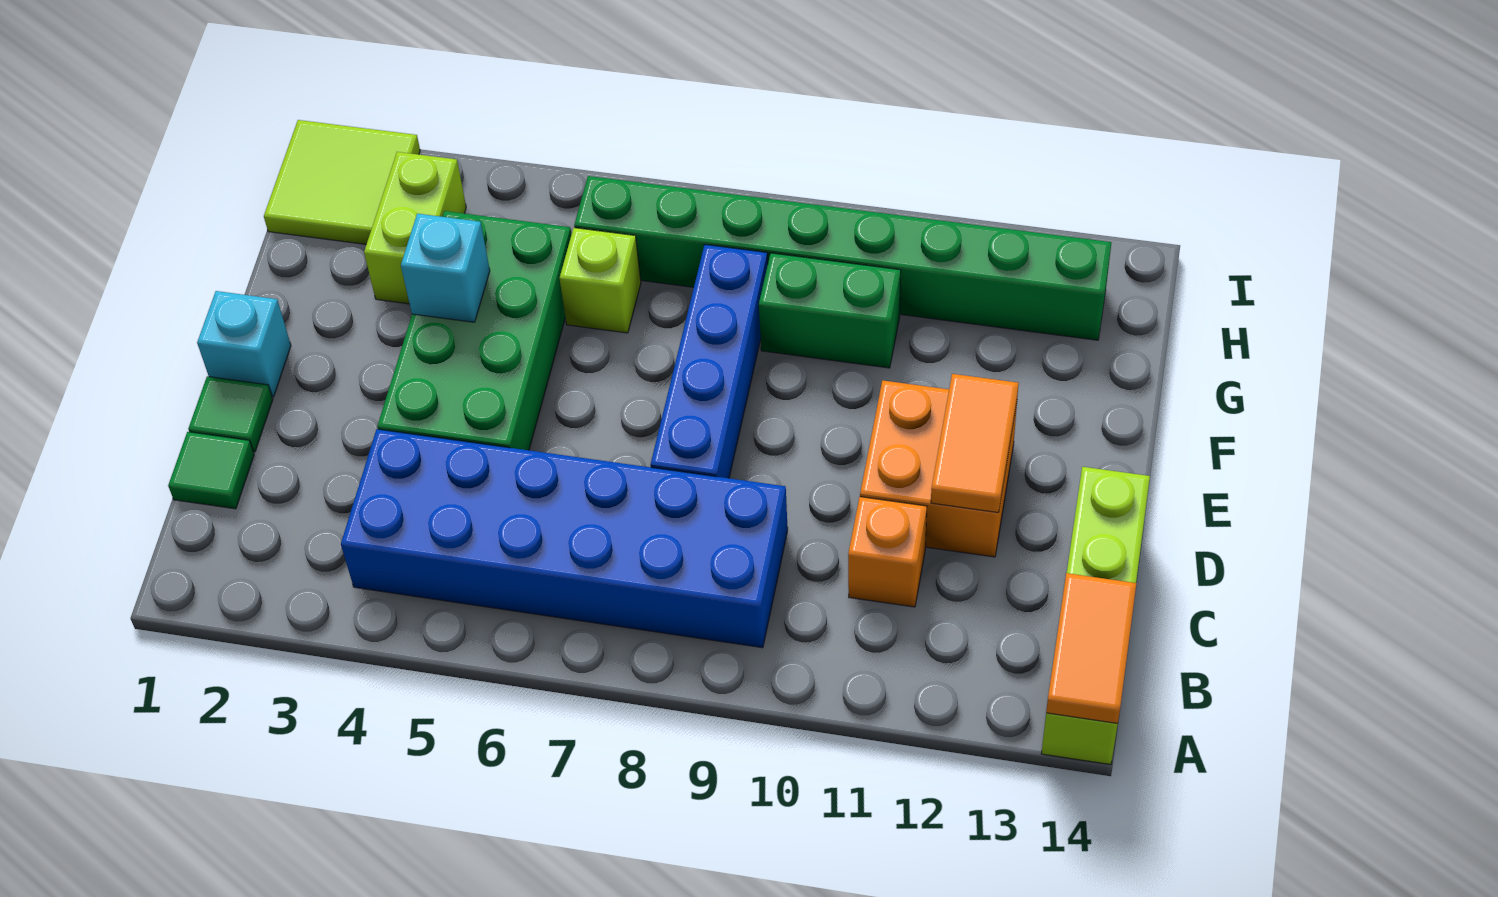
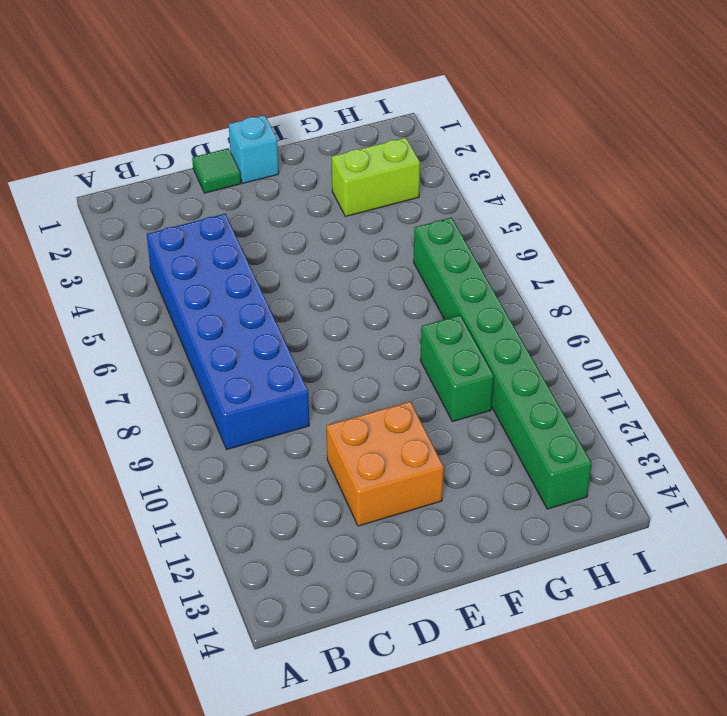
none -> lime brick A14:D14 level 1
none -> green tile C1 level 1
none -> orange brick C11 level 1

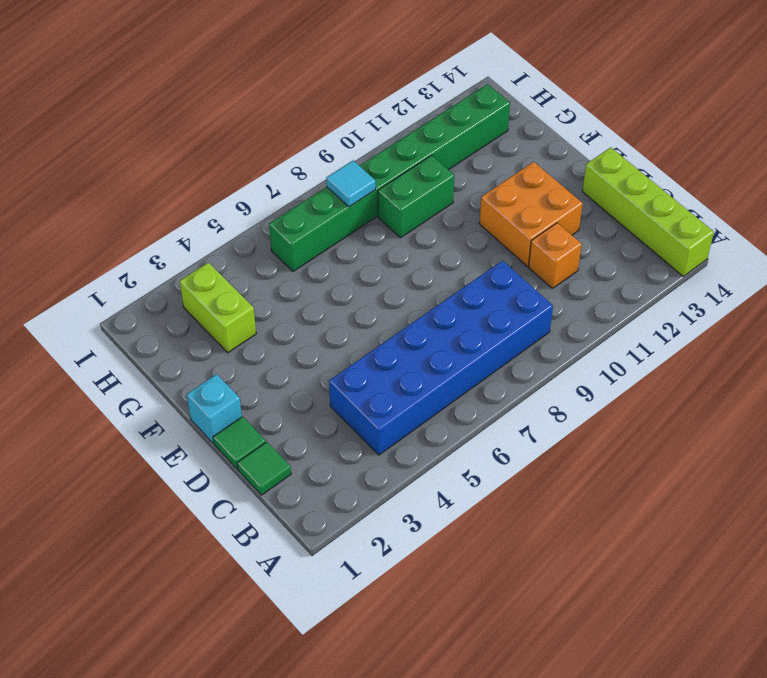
cyan tile H8 level 2 -> none
none -> green brick D4:G5 level 1
none -> blue brick D8:G8 level 1
none -> lime brick G6 level 1

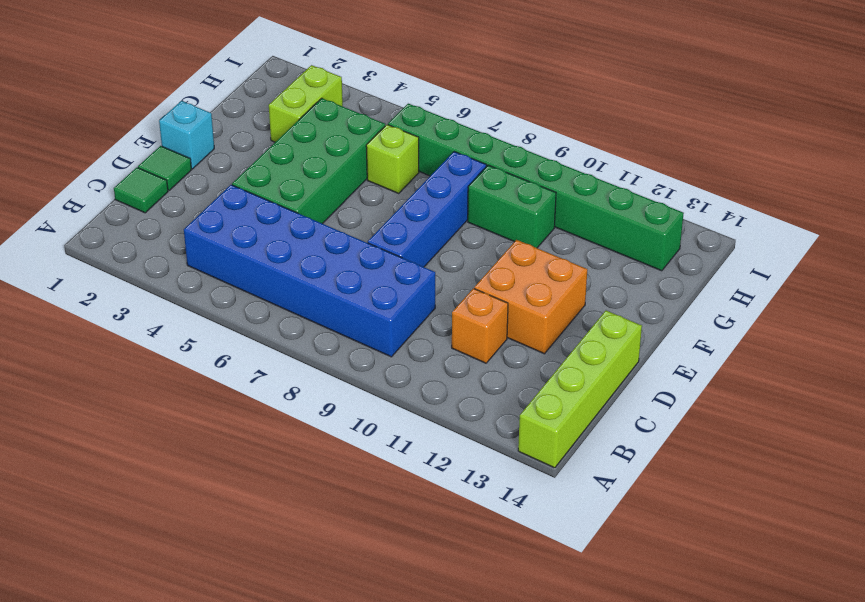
none -> lime tile H1:I2 level 1
none -> orange tile A14:B14 level 2
none -> orange tile D12:E12 level 2

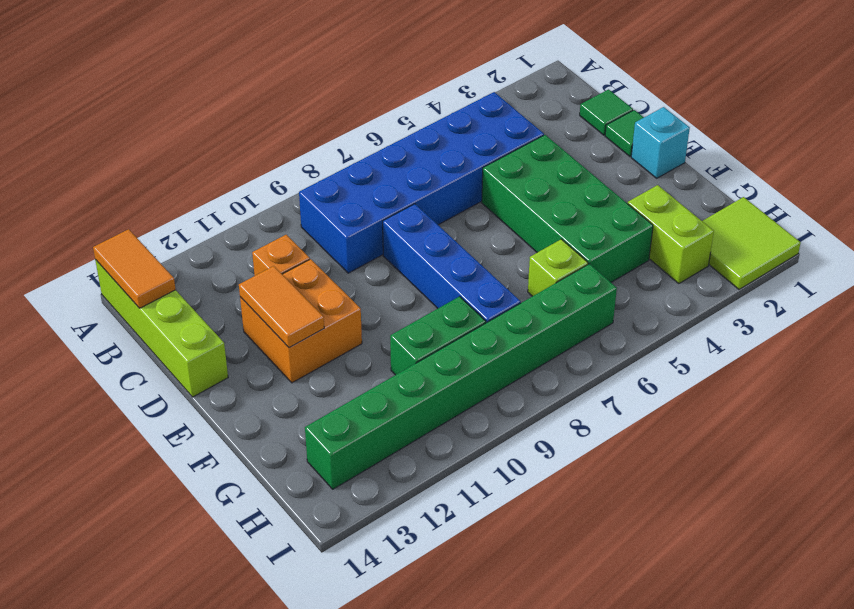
none -> cyan brick F4 level 2

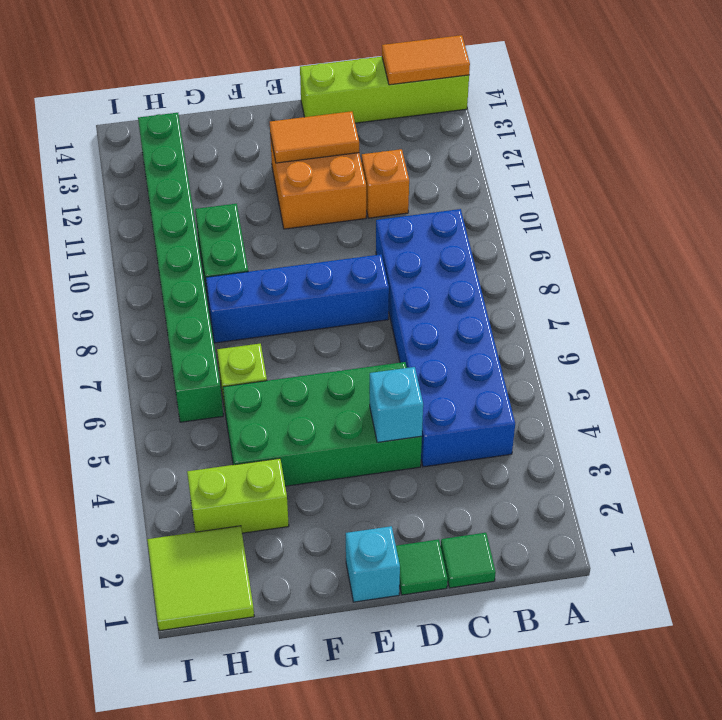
cyan brick D4 level 2 -> cyan brick F4 level 2

